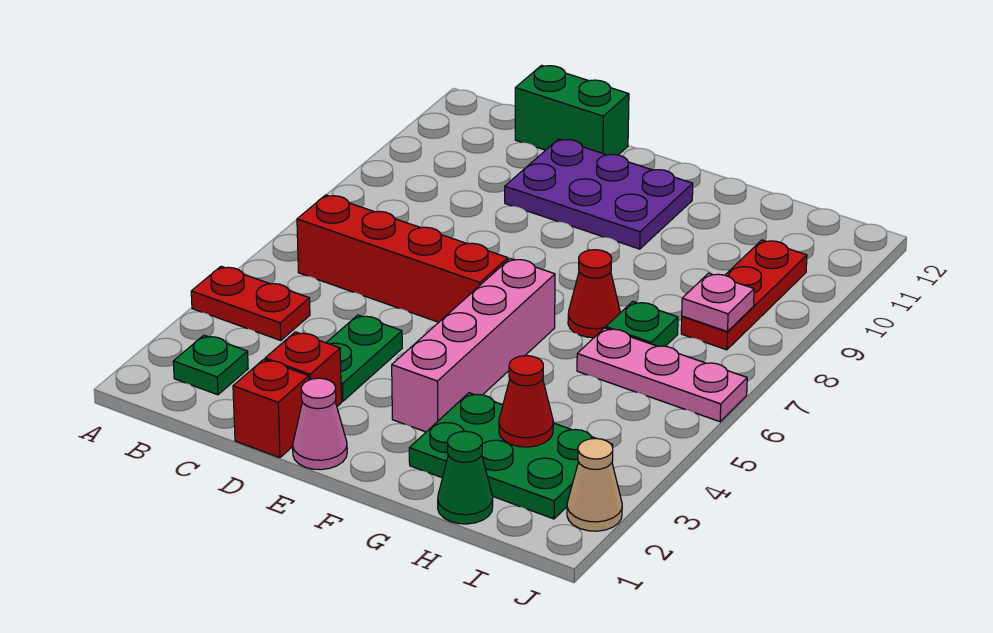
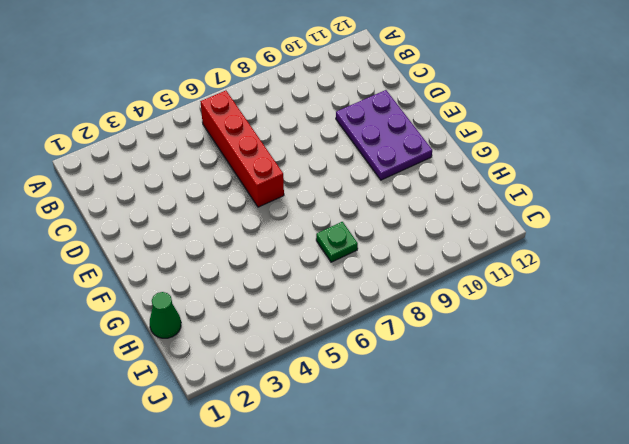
none -> red plate A4:B4 level 1
none -> green plate B2 level 1
none -> green brick C12:D12 level 1

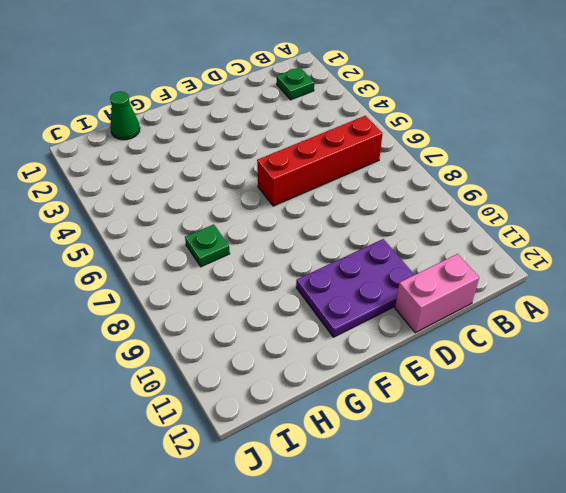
pink brick C12:D12 level 1 -> green brick C12:D12 level 1
none -> red plate A4:B4 level 1
none -> red brick D1 level 1
none -> red brick D2 level 1

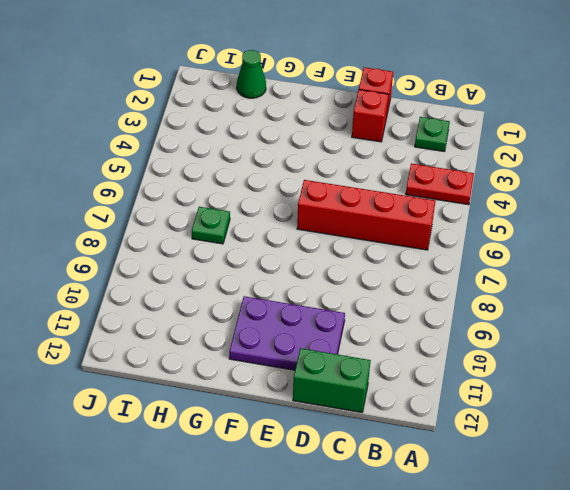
none -> green plate D3:D4 level 1
none -> pink cone E1 level 1
none -> pink brick F3:F6 level 1

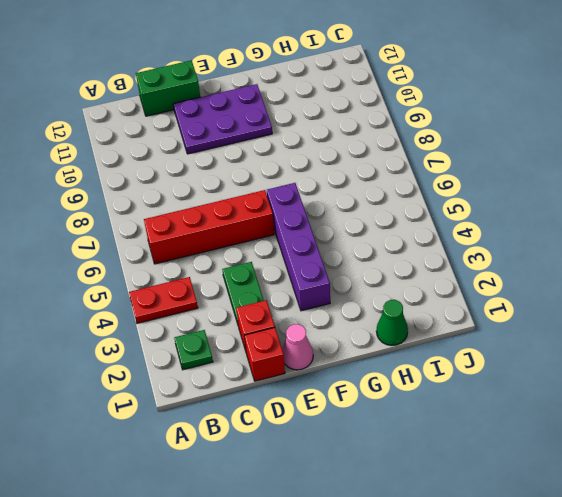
purple brick F3:F6 level 1 -> pink brick F3:F6 level 1
none -> green plate G2:I3 level 1
none -> red cone G7 level 1
none -> pink plate H6:J6 level 1

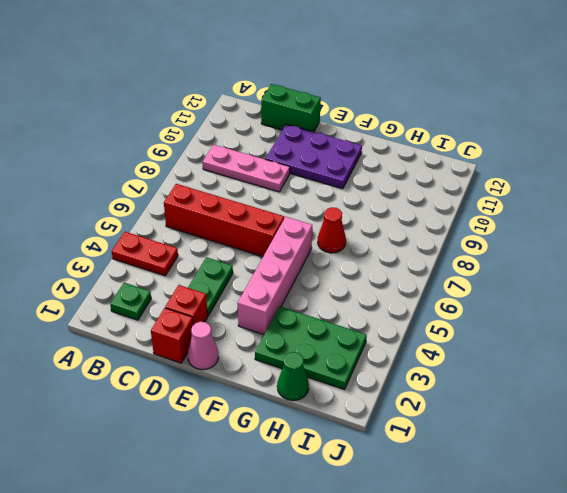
pink plate B9:D9 level 1 -> pink plate H6:J6 level 1
none -> green plate H7 level 1
none -> red plate I8:I10 level 1
none -> tan cone J2 level 1

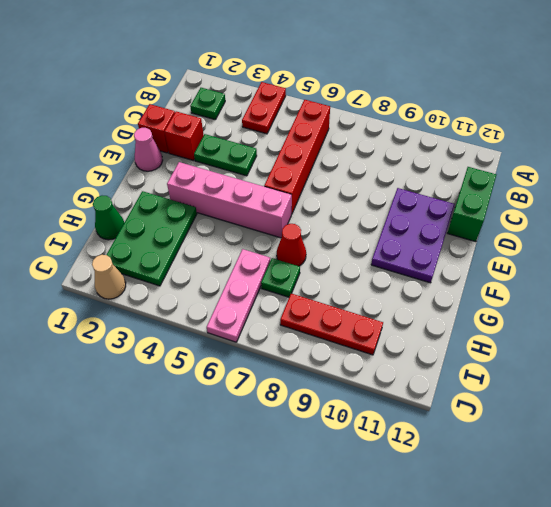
none -> red cone H3 level 2
none -> pink plate I8 level 2

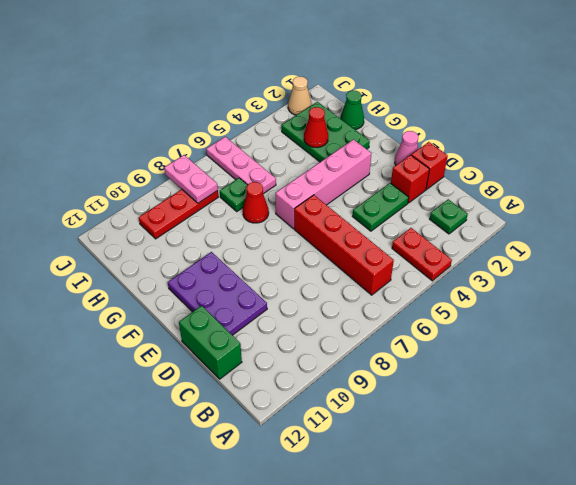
pink plate I8:J8 level 2 -> pink plate I8 level 2

